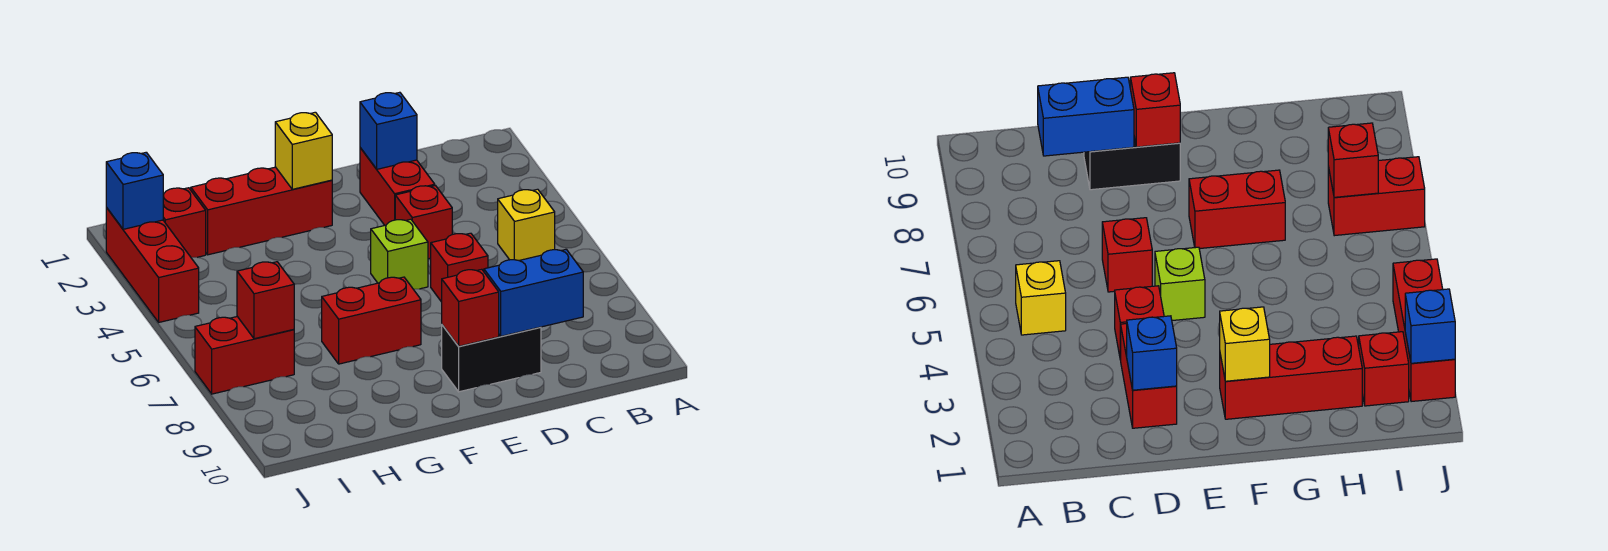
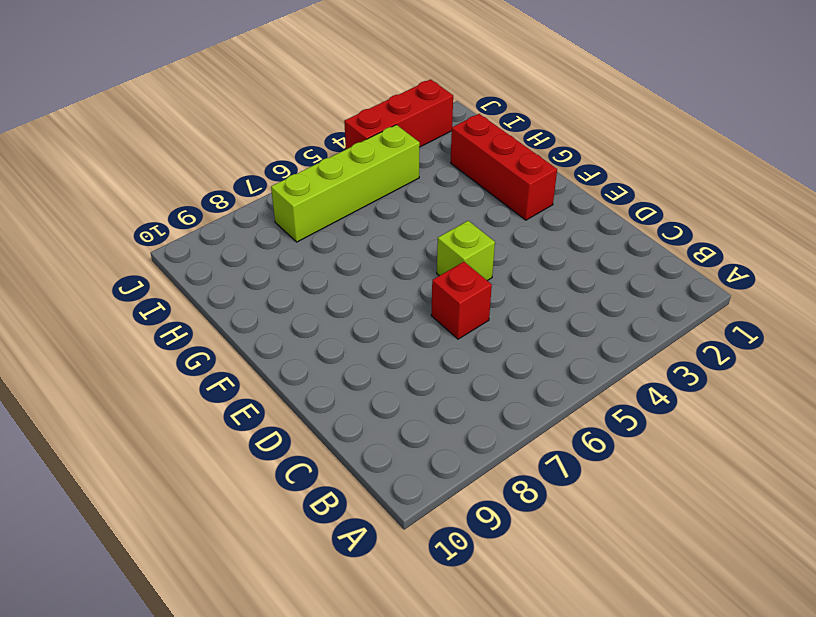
lime brick I4:I7 level 1 -> red brick I7:J7 level 1
none -> yellow brick B5 level 1
none -> red brick D2:D3 level 1
none -> red brick D4 level 1

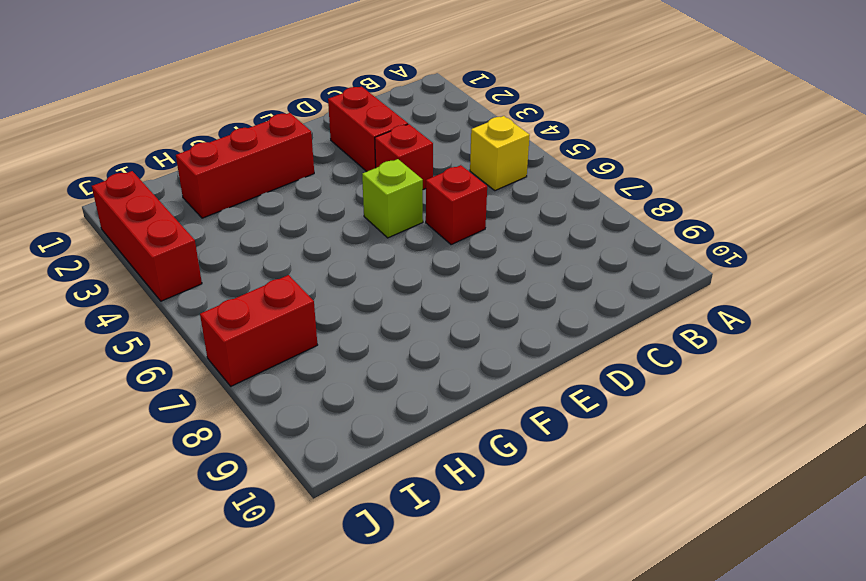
none -> black brick D9:E9 level 1
none -> red brick F7:G7 level 1
none -> red brick I2 level 1

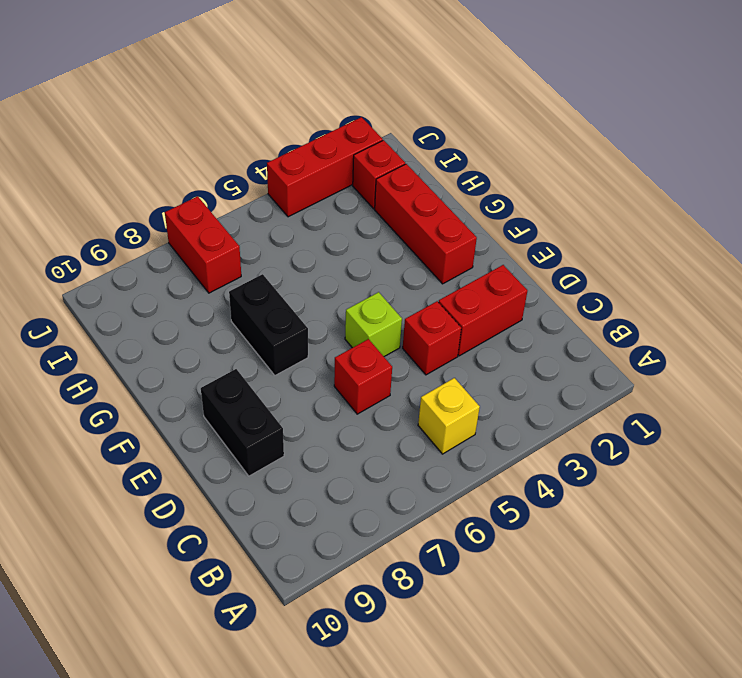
black brick F7:G7 level 1 -> red brick F7:G7 level 1
none -> blue brick C9:D9 level 2
none -> blue brick D2 level 2
none -> red brick E9 level 2

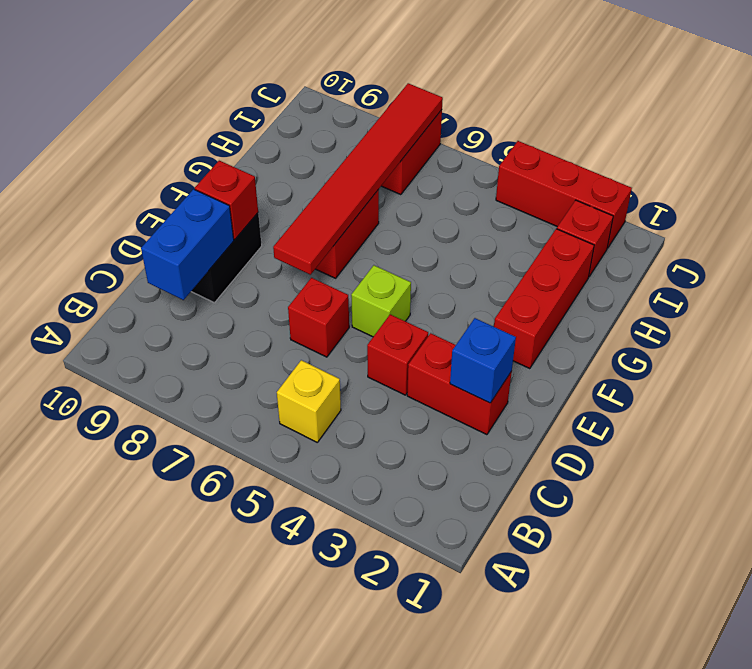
red tile E7:J7 level 2 -> red brick I7 level 2
none -> yellow brick F2 level 2
none -> blue brick J2 level 2

